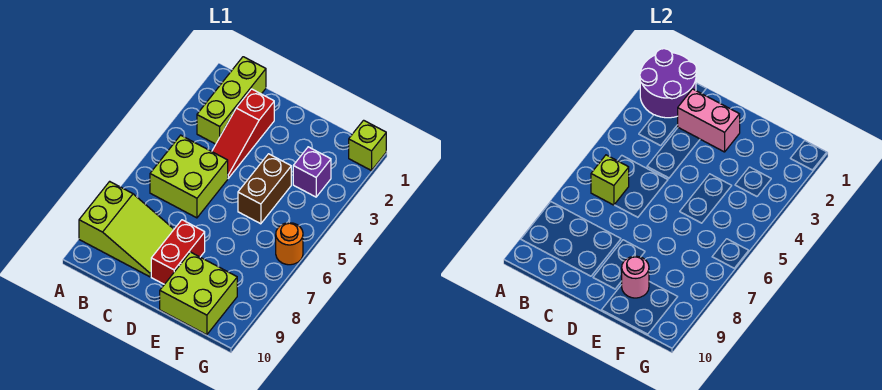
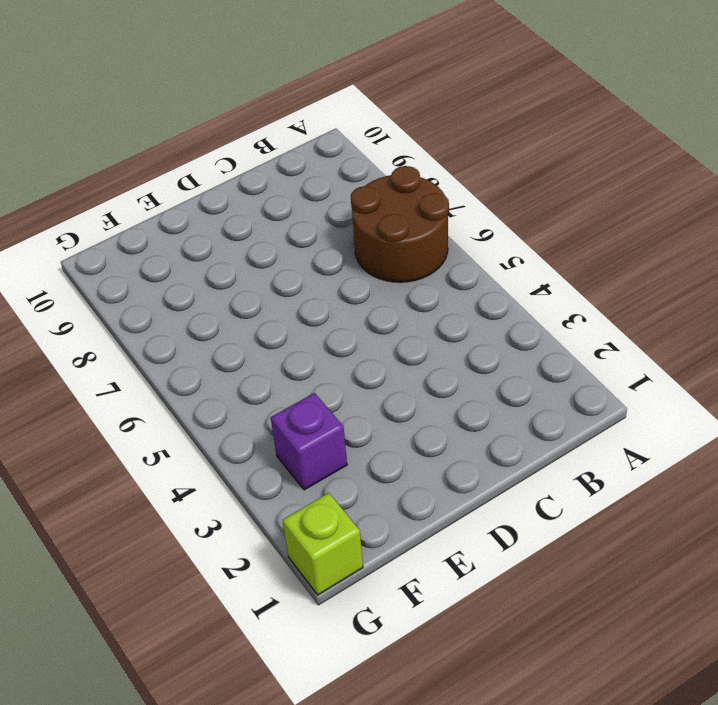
brown round brick A6:B7 level 1 -> lime brick B5:C6 level 1
none -> lime slope A8:C9 level 1 top A
none -> lime brick B1:B3 level 1
none -> red slope C2:C4 level 1 top 2

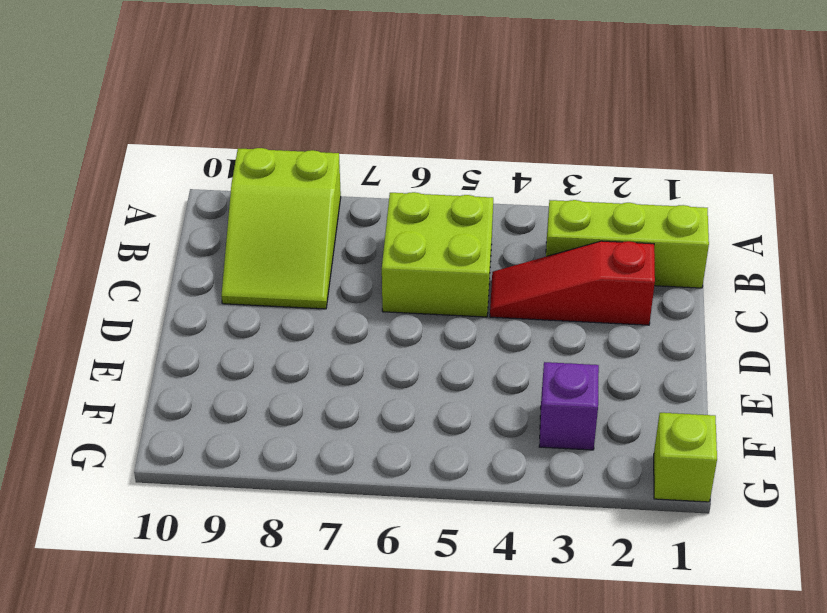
none -> red brick D8:D9 level 1
none -> brown brick E4:E5 level 1
none -> lime brick E9:F10 level 1

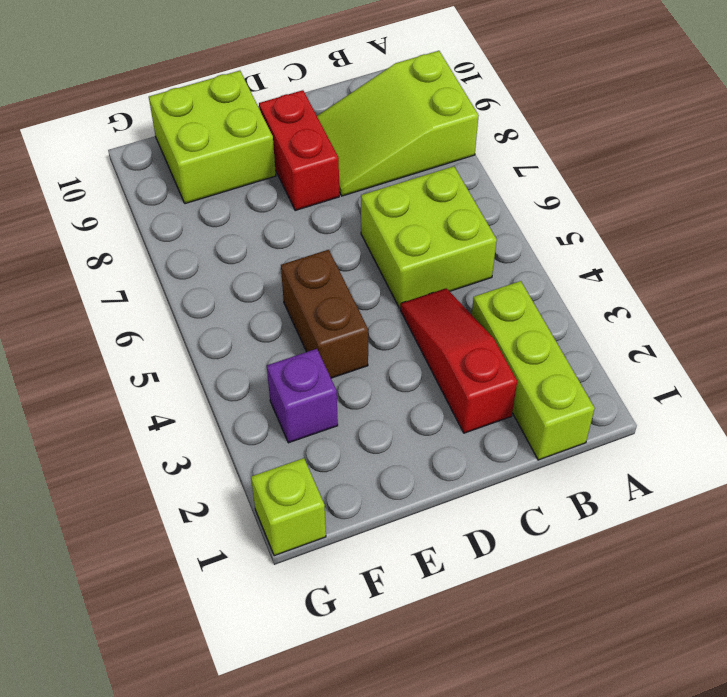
none -> orange round brick G6 level 1
none -> purple round brick A1:B2 level 2
none -> lime brick B6 level 2

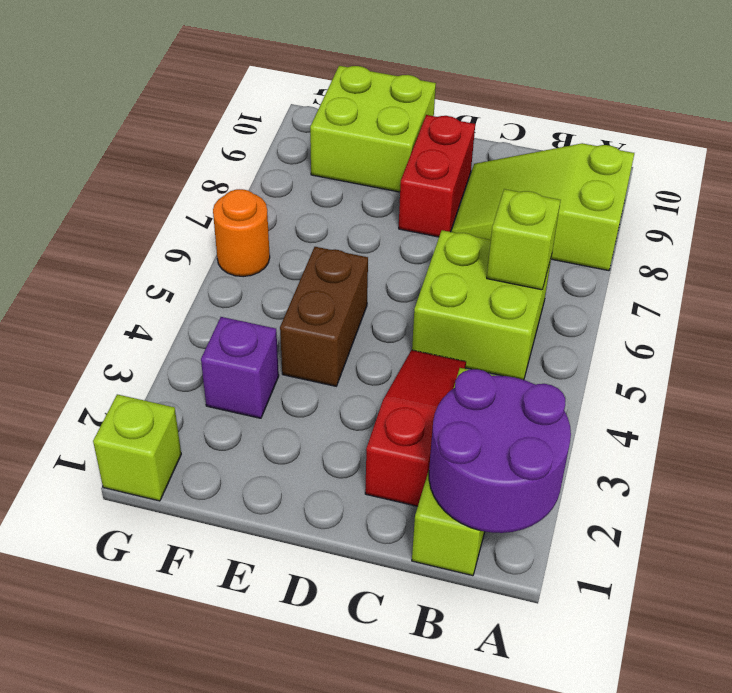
none -> pink brick C2:D2 level 2
none -> pink round brick E9 level 2

